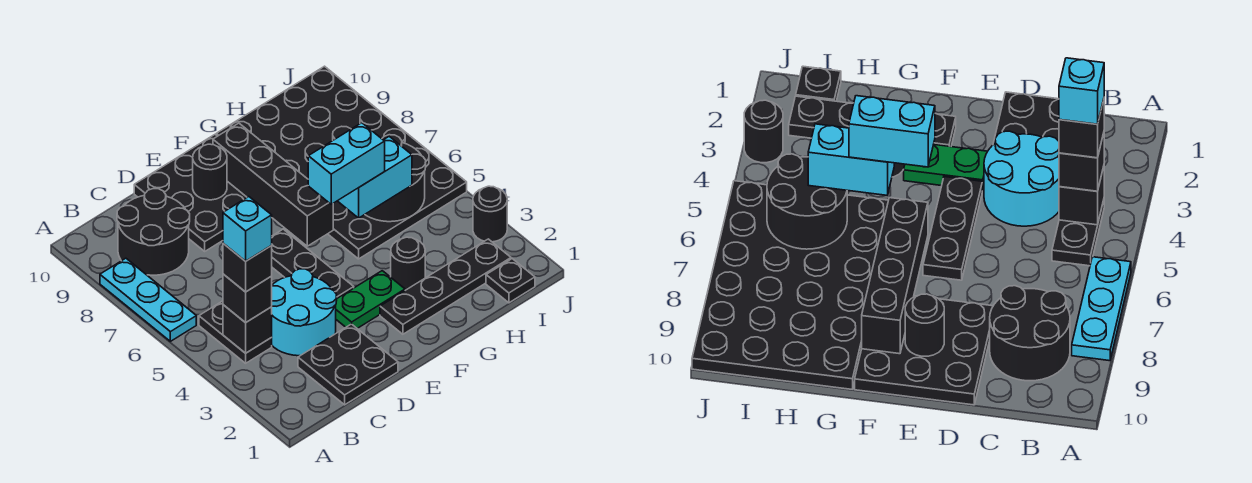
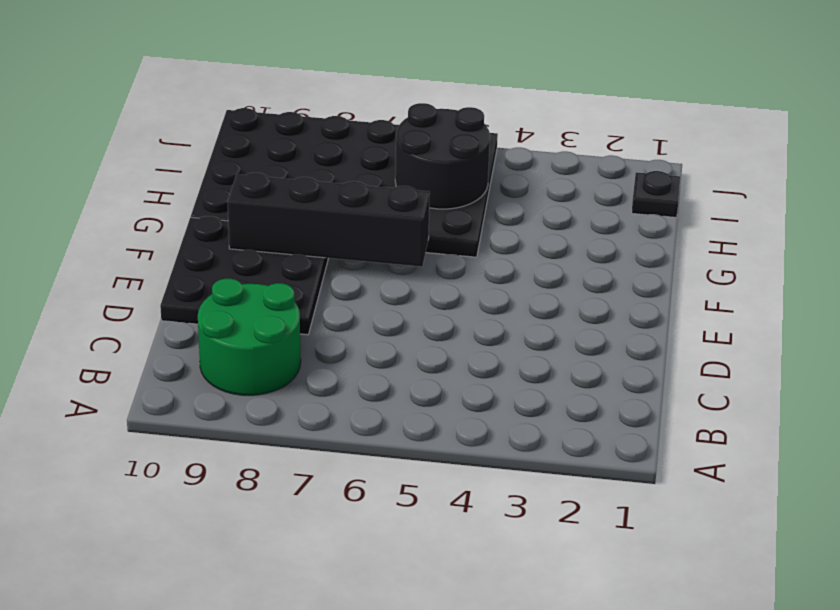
green round brick B8:C9 level 1 -> black round brick B8:C9 level 1
none -> cyan plate A6:A8 level 1
none -> black plate B4:B5 level 1
none -> black plate C1:D2 level 1

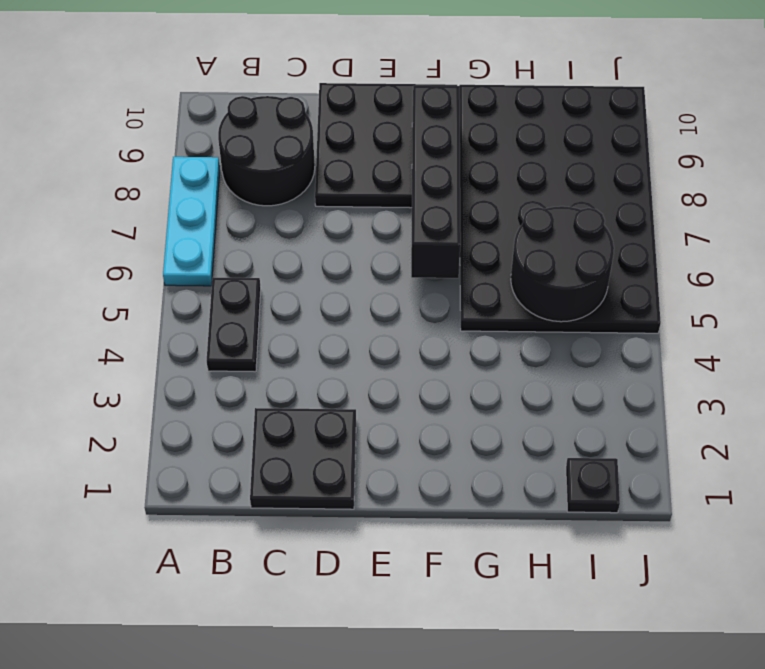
none -> cyan round brick C3:D4 level 1
none -> green plate E3:F3 level 1
none -> black plate E4:E6 level 1

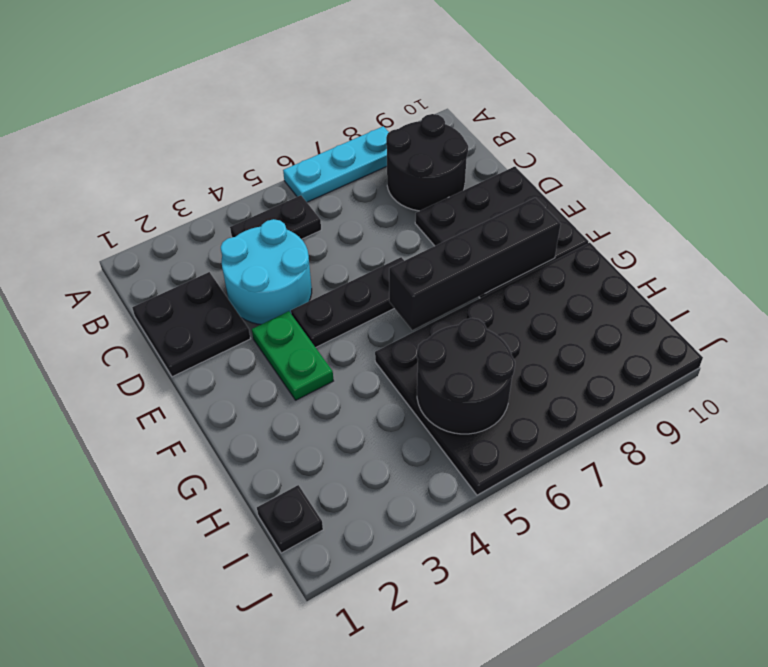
none -> black plate F2:I2 level 1
none -> black round brick G3 level 1
none -> black round brick J3 level 1

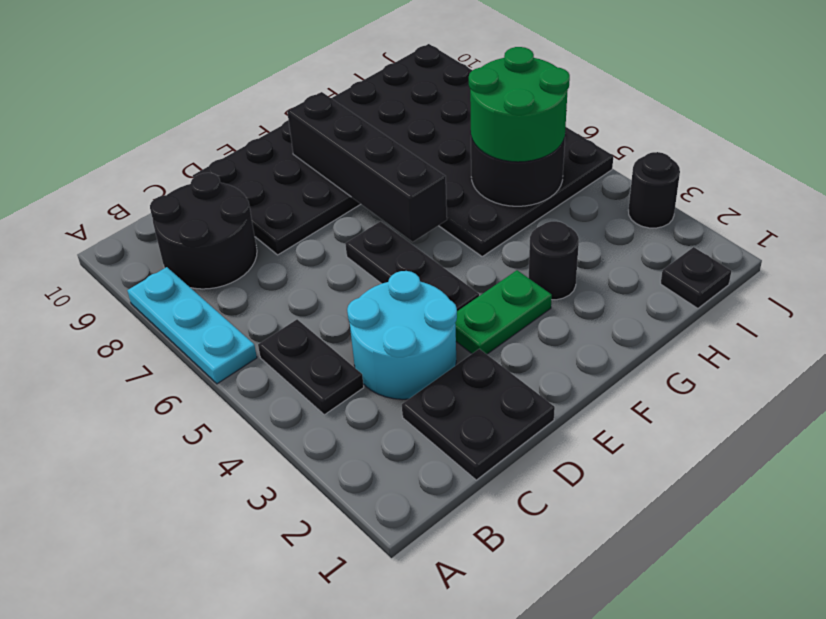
green round brick H5:I6 level 3 -> cyan brick G5:H5 level 3
none -> black plate F2:I2 level 1
none -> black brick B4 level 2
none -> black round brick E9 level 2

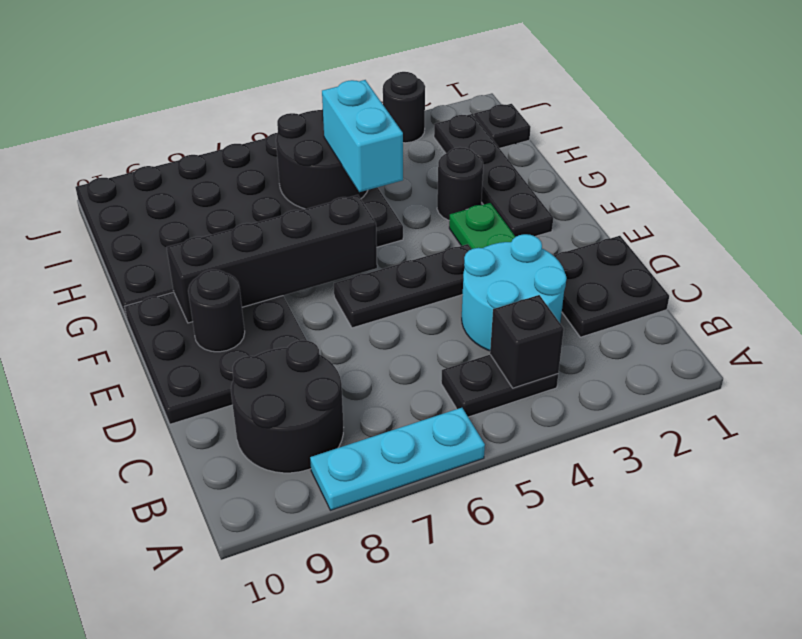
none -> black brick B4 level 3
none -> black brick B4 level 4
none -> cyan brick F5:G5 level 4

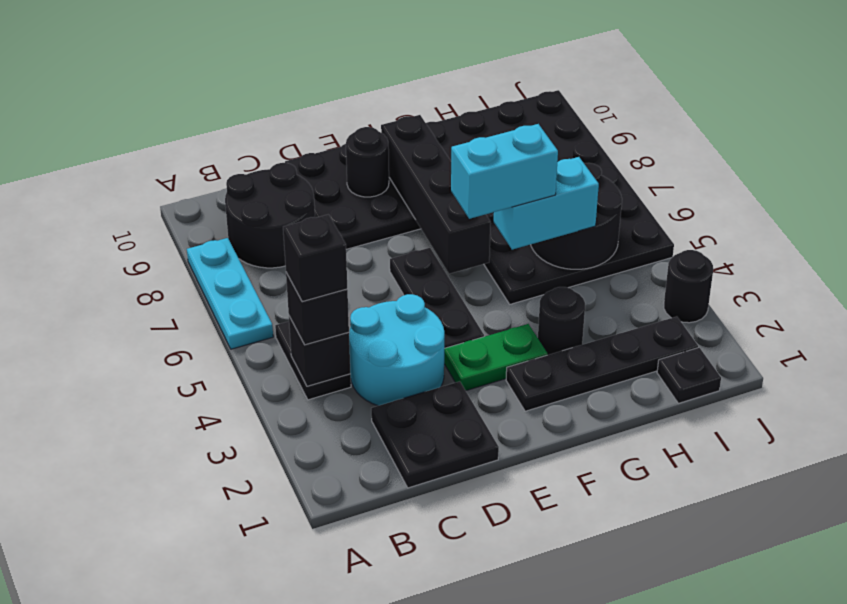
none -> cyan brick B4 level 5

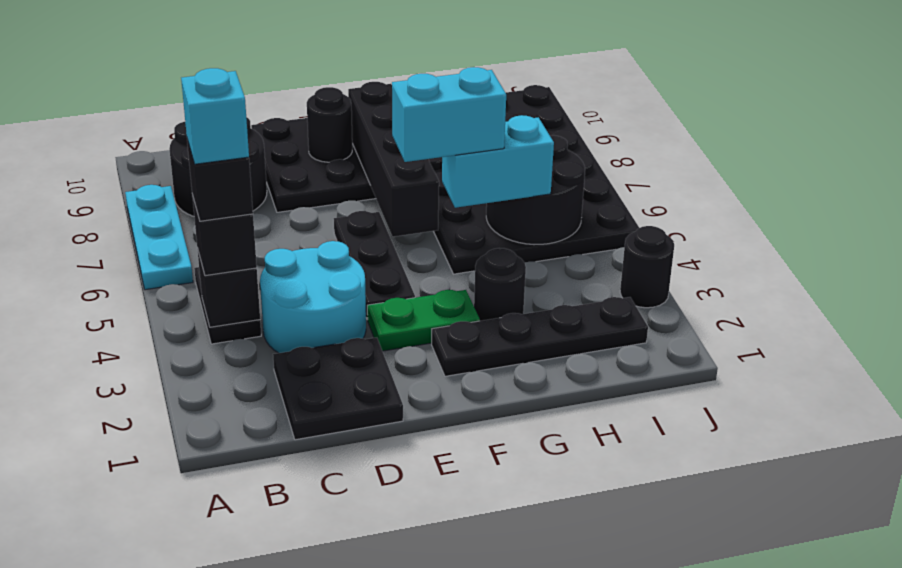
none -> black plate I1 level 1

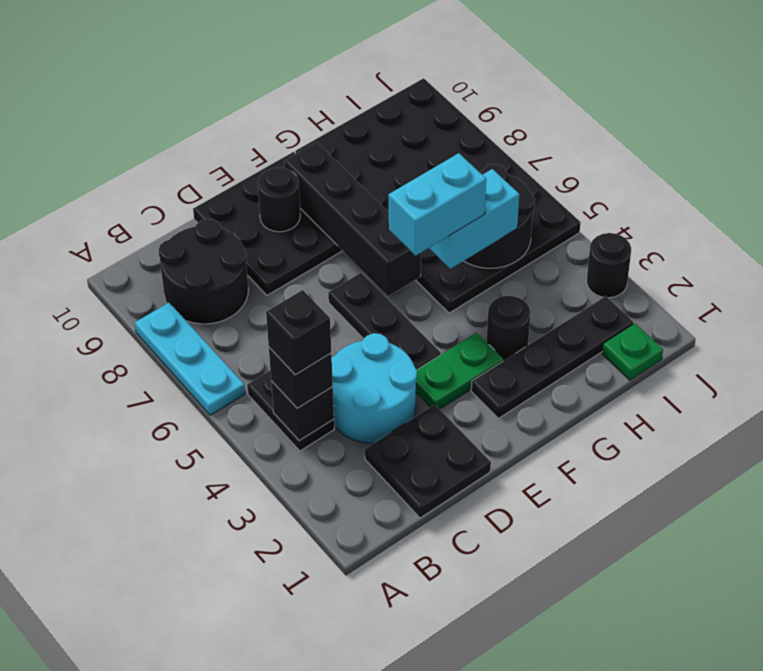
green plate I1 level 1 -> black plate I1 level 1
none -> cyan brick B4 level 5

